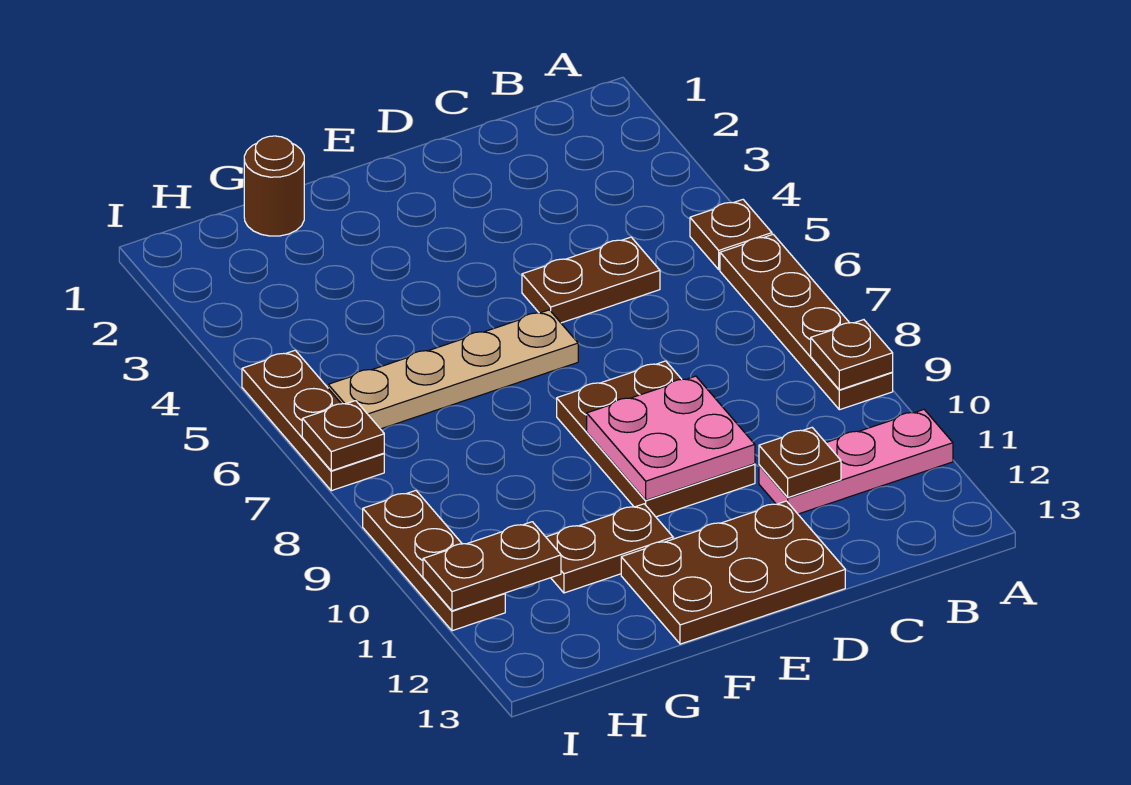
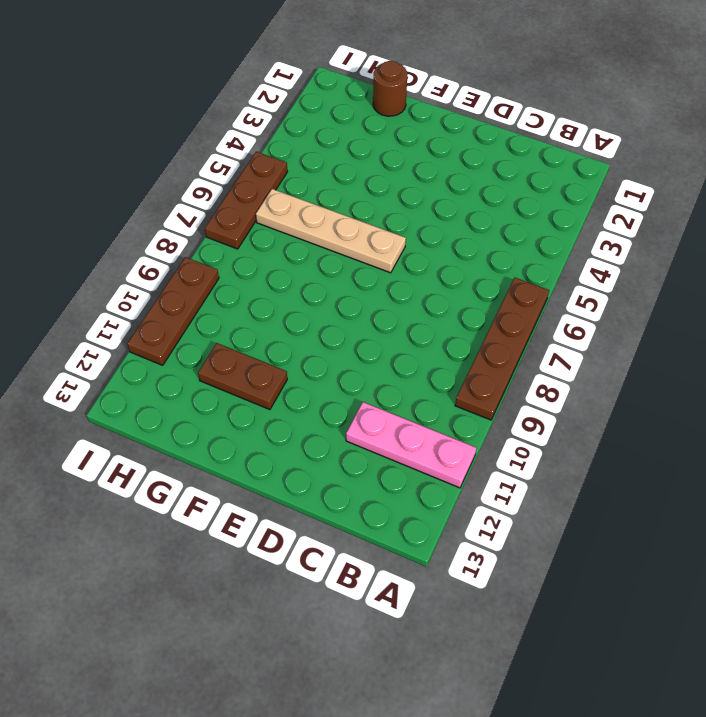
none -> brown plate A5 level 1
none -> brown plate C5:D5 level 1
none -> brown plate D8:E10 level 1

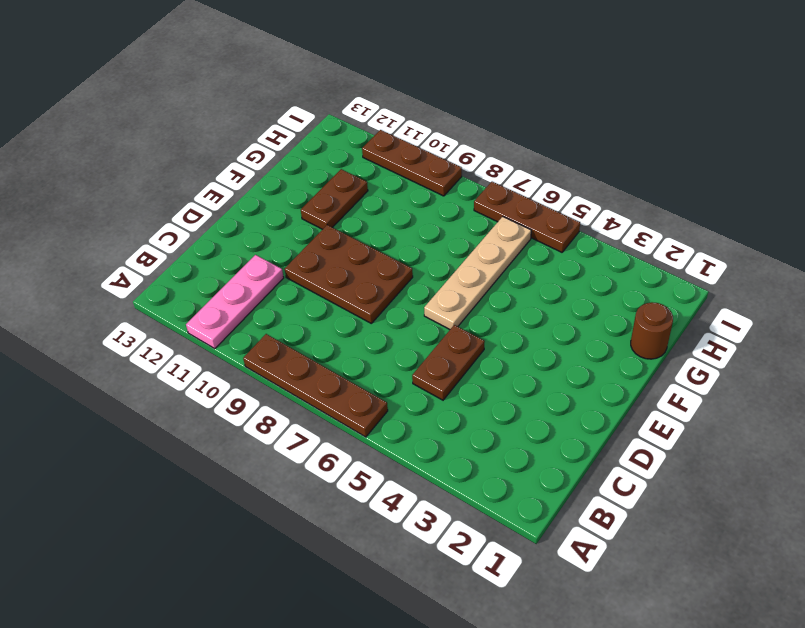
none -> brown plate A5 level 1
none -> brown plate D12:F13 level 1
none -> brown plate A9 level 2

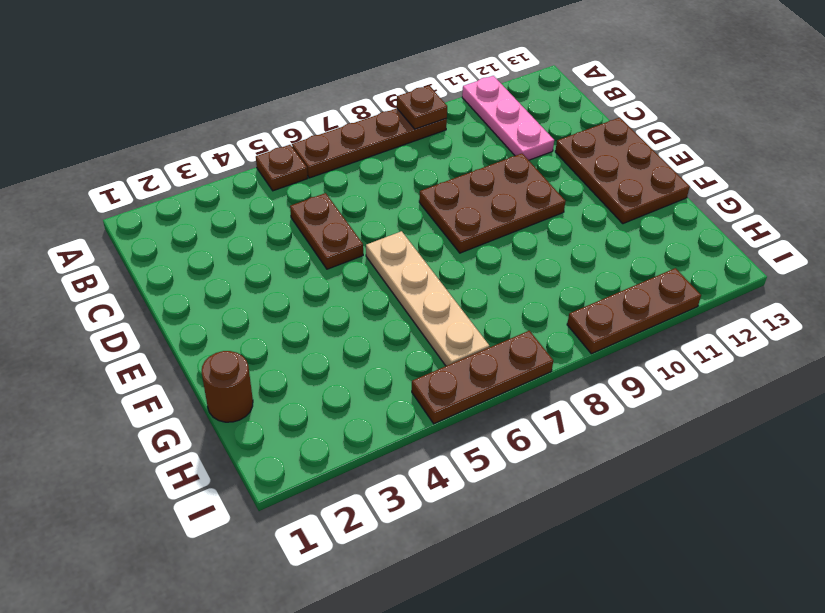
none -> brown plate F11:G11 level 1
none -> brown plate C11 level 2
none -> pink plate D9:E10 level 2

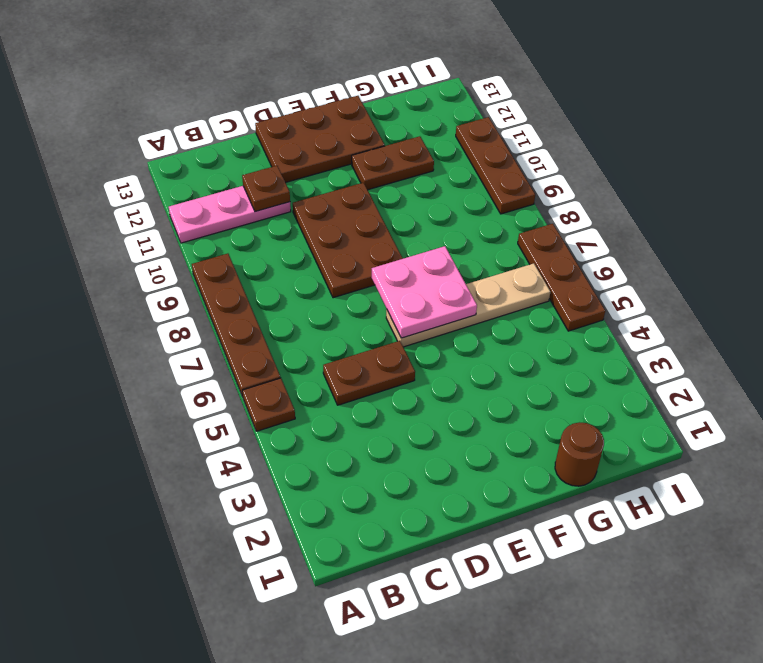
pink plate E6:F7 level 2 -> pink plate D9:E10 level 2
none -> brown plate A9 level 2
none -> brown plate H11:I11 level 2
none -> brown plate I7 level 2

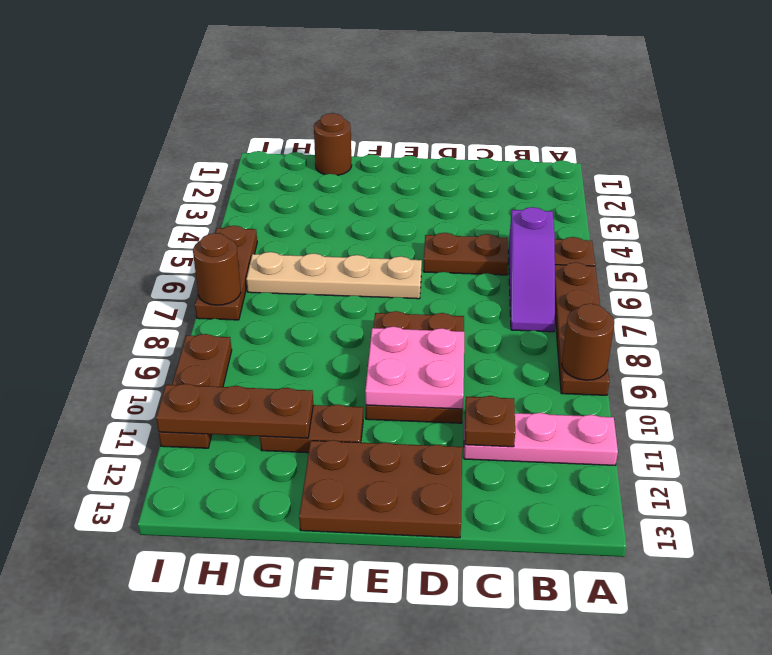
brown round brick A9 level 2 -> brown plate A9 level 2
purple slope B5:B7 level 1 top 5 -> none
brown plate G11:I11 level 2 -> brown plate H11:I11 level 2
brown round brick I7 level 2 -> brown plate I7 level 2

